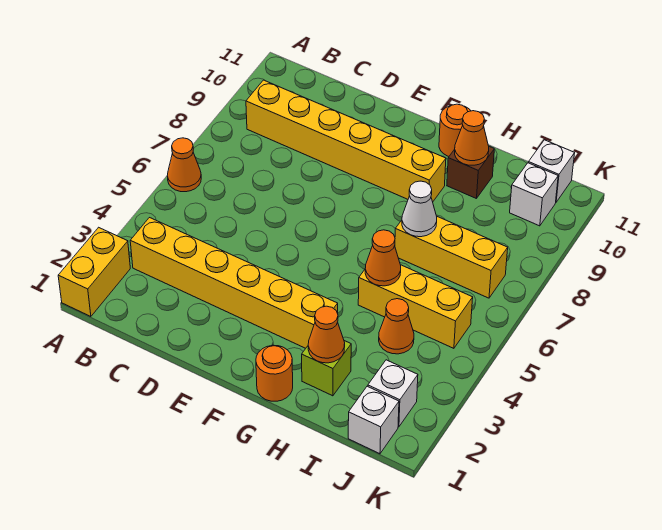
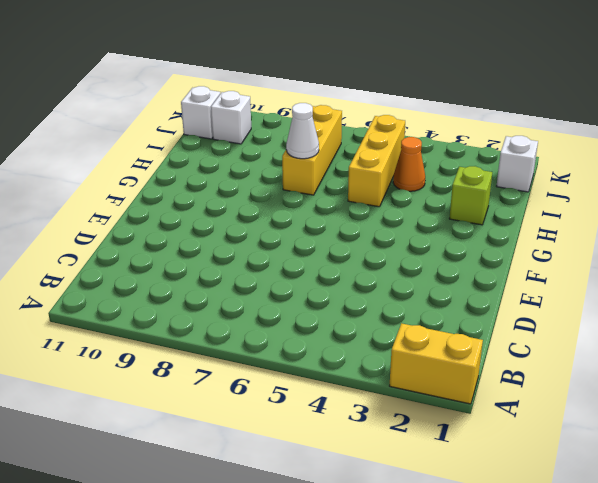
none -> orange cone A6 level 1
none -> yellow brick B3:G3 level 1
none -> yellow brick B9:G9 level 1

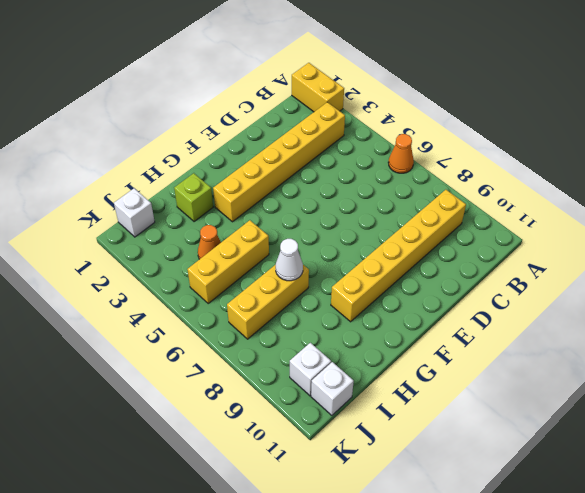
none -> orange round brick G1 level 1
none -> orange round brick G11 level 1
none -> brown brick H10 level 1

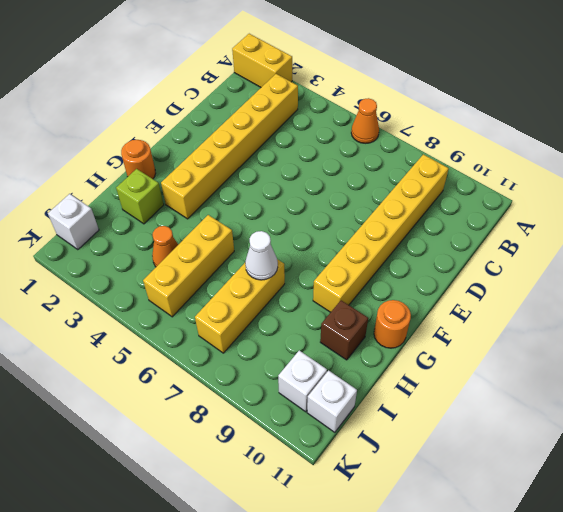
none -> white brick J2 level 1
none -> orange cone H2 level 2
none -> orange cone H5 level 2

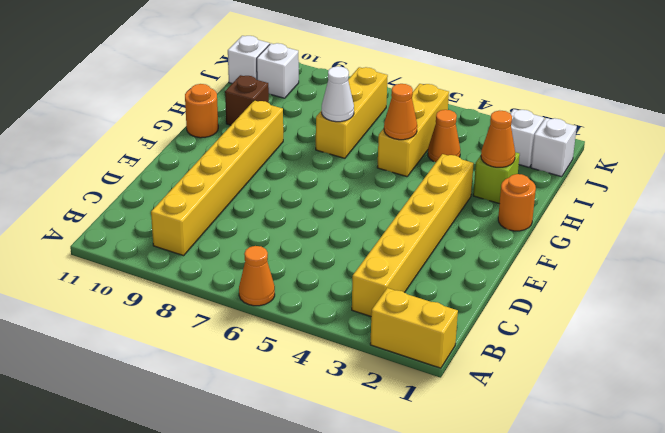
none -> orange cone H10 level 2

